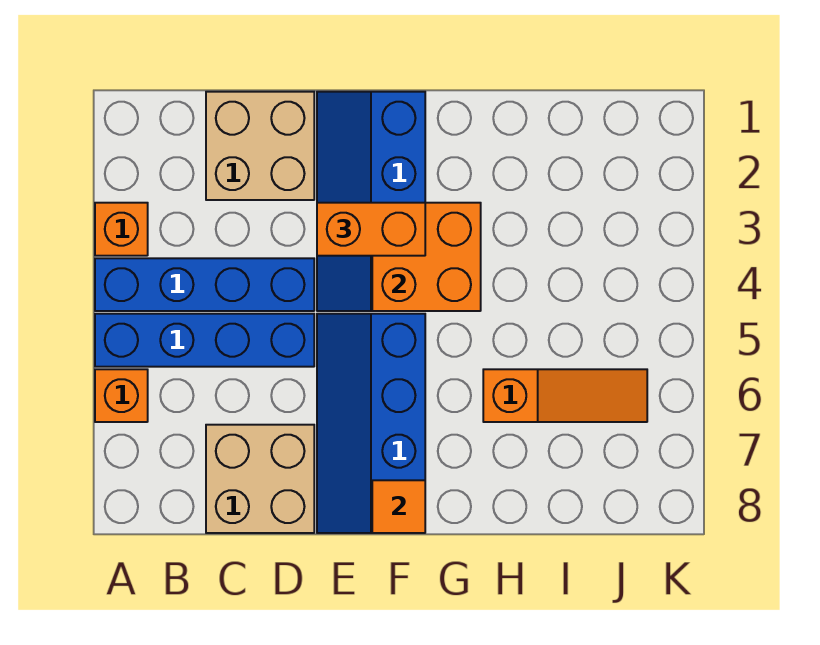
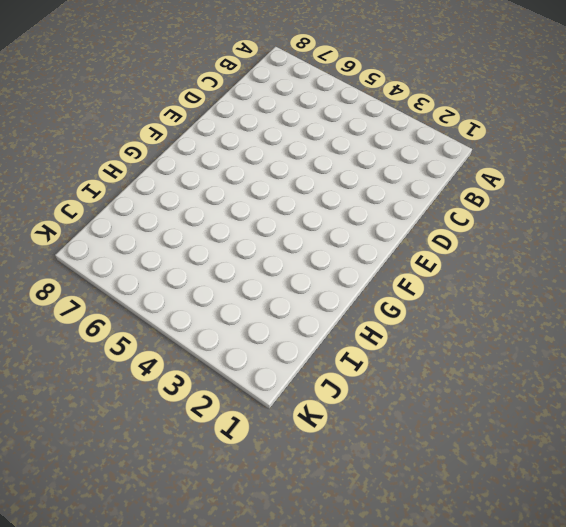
none -> orange brick A3 level 1
none -> blue brick A4:D4 level 1
none -> blue brick A5:D5 level 1

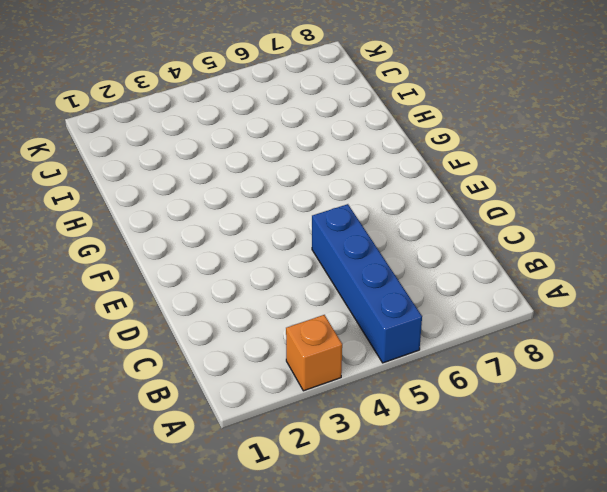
none -> blue brick A4:D4 level 1
none -> orange brick A6 level 1
none -> tan brick C1:D2 level 1

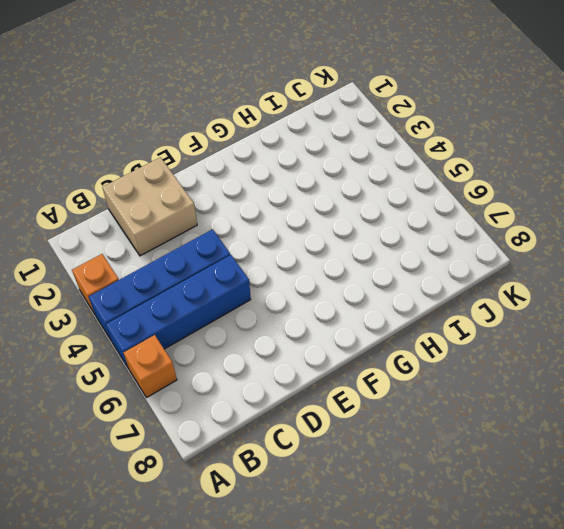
none -> tan brick C7:D8 level 1
none -> blue slope E1:F4 level 1 top F
none -> blue slope E5:F8 level 1 top F

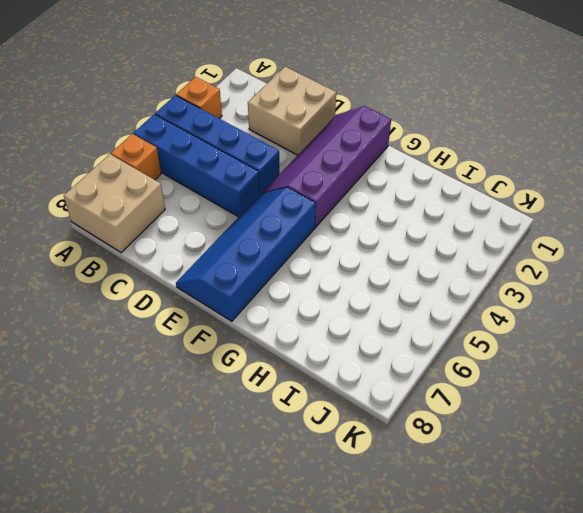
tan brick A7:B8 level 1 -> tan brick C7:D8 level 1
purple slope E1:F4 level 1 top F -> blue slope E1:F4 level 1 top F
none -> orange slope H6:J6 level 1 top H
none -> orange brick F3:G4 level 2
none -> orange tile F8 level 2

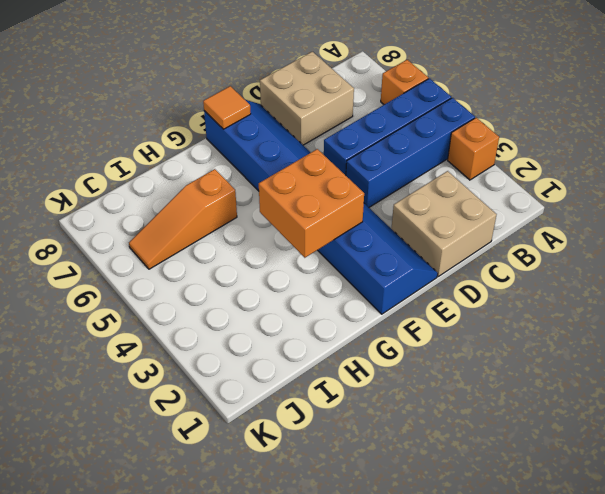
none -> orange brick E3:F3 level 3

